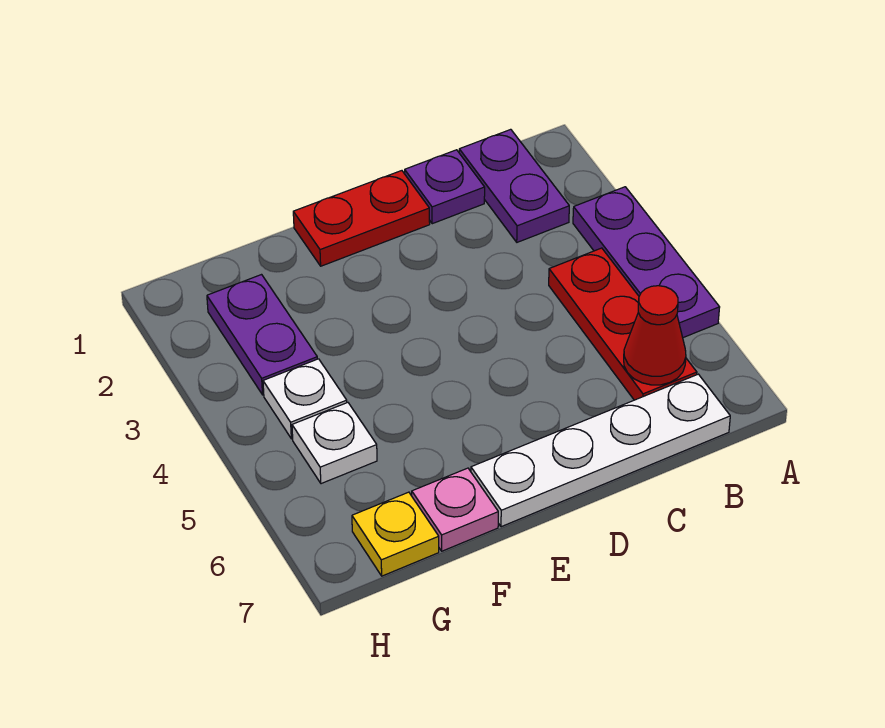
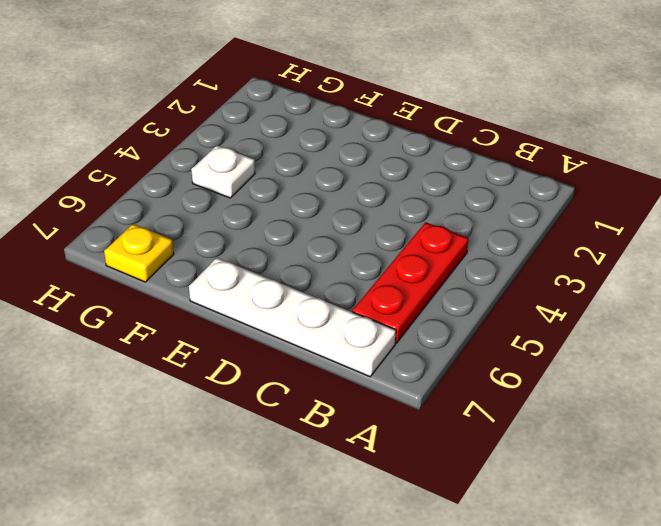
none -> purple plate A3:A5 level 1
none -> purple plate B1:B2 level 1
none -> purple plate C1 level 1

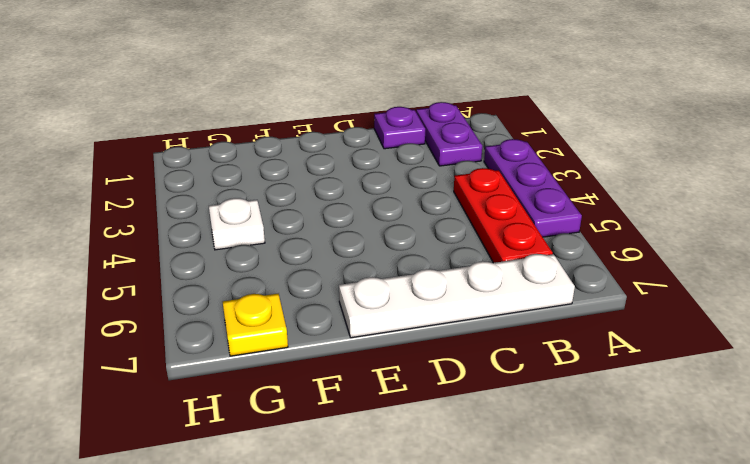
none -> red plate D1:E1 level 1
none -> pink plate F7 level 1
none -> purple plate G2:G3 level 1

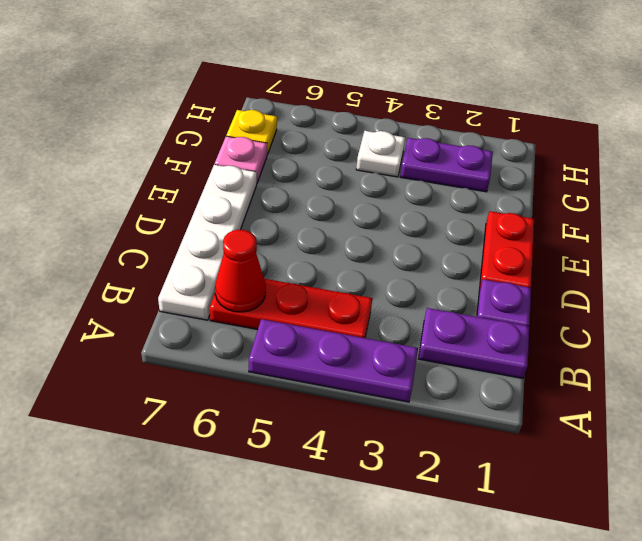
none -> white plate G5 level 1

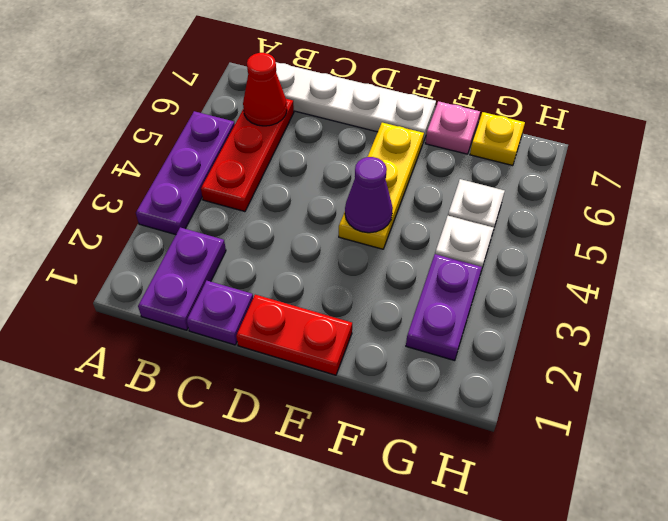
yellow plate E4:E6 level 1 -> none
purple cone E4 level 2 -> none

